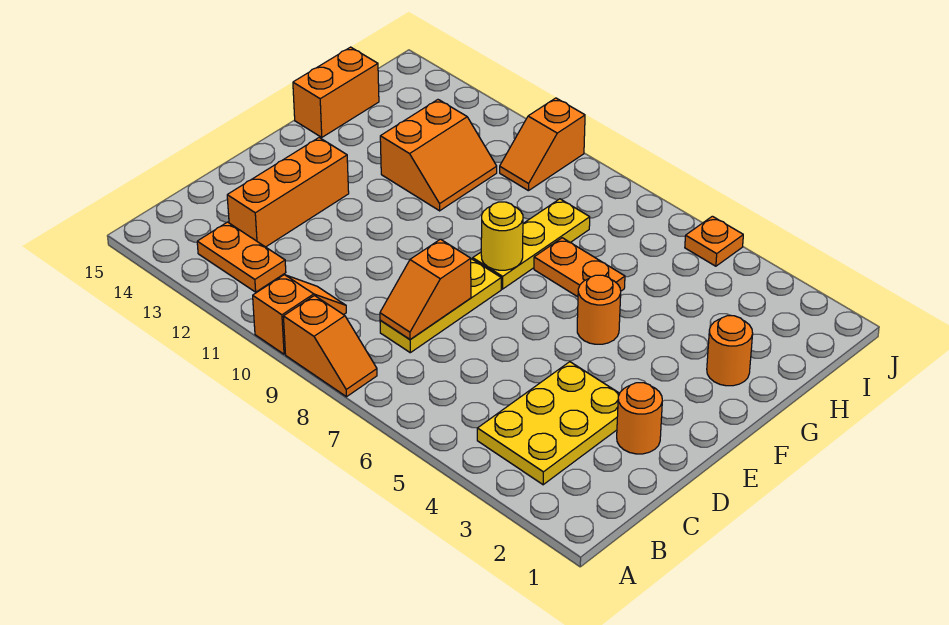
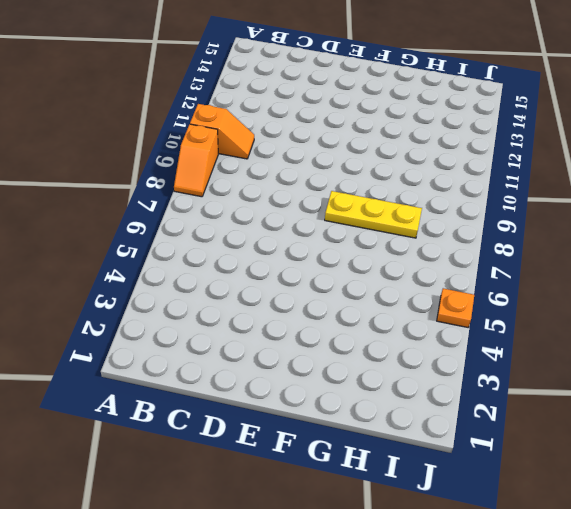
none -> yellow plate B3:D4 level 1
none -> orange plate B12:B13 level 1
none -> yellow plate C8:E8 level 1

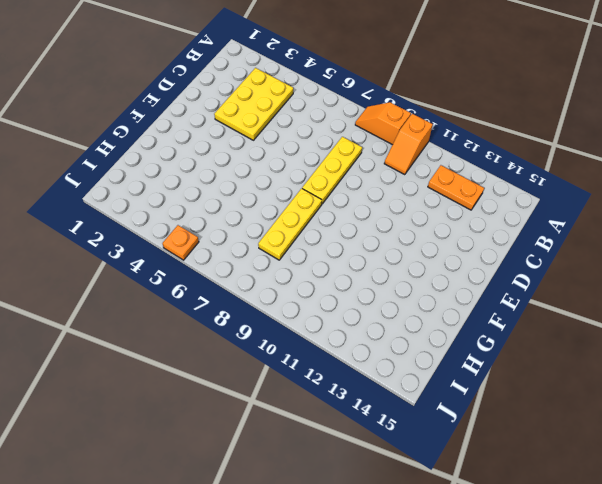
none -> orange brick C13:E13 level 1
none -> orange round brick D2 level 1
none -> orange round brick F5 level 1

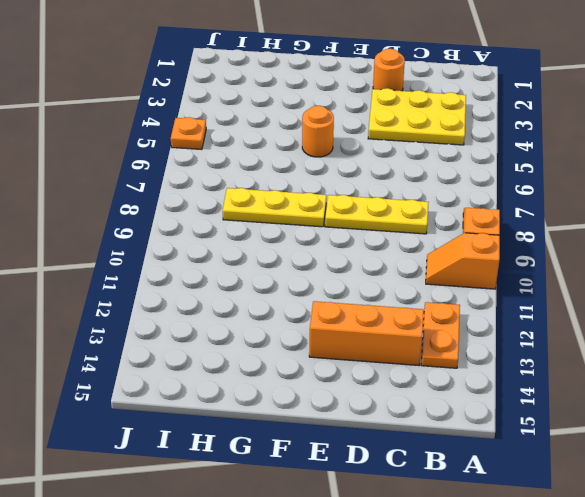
none -> orange round brick G2 level 1
none -> orange plate G6:G7 level 1
none -> orange slope G11:H12 level 1 top 12

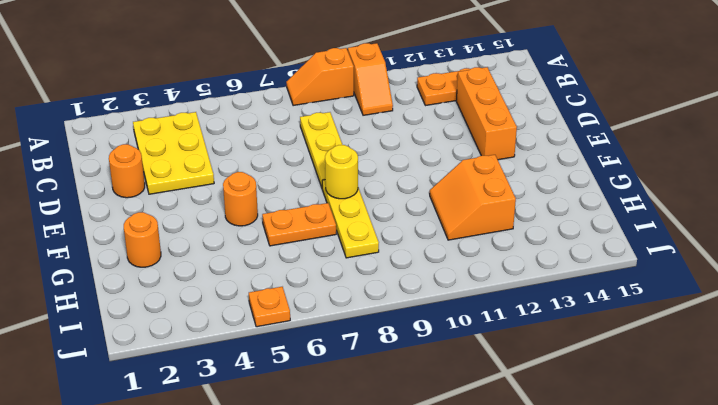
none -> orange brick G15:H15 level 1
none -> orange slope I10:J10 level 1 top J
none -> orange slope C8:D8 level 2 top D

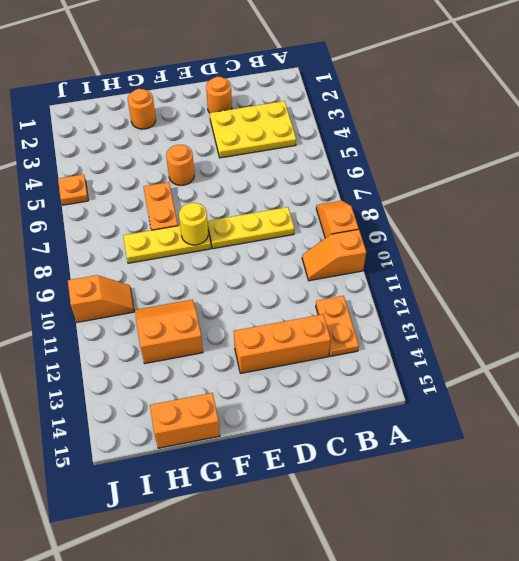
none -> orange slope C8:D8 level 2 top D

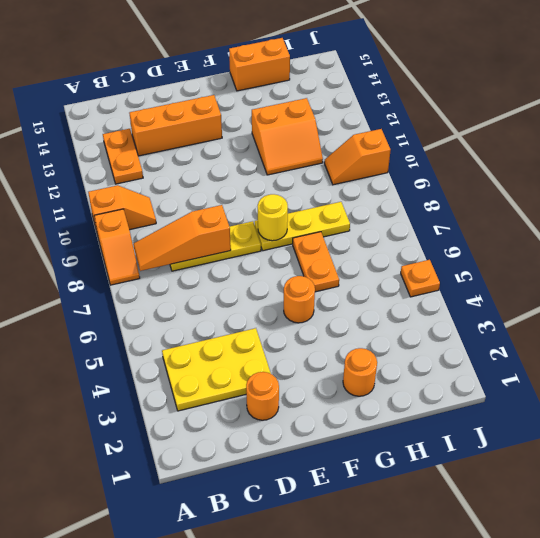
orange slope B8:D8 level 2 top D -> orange slope C8:D8 level 2 top D

